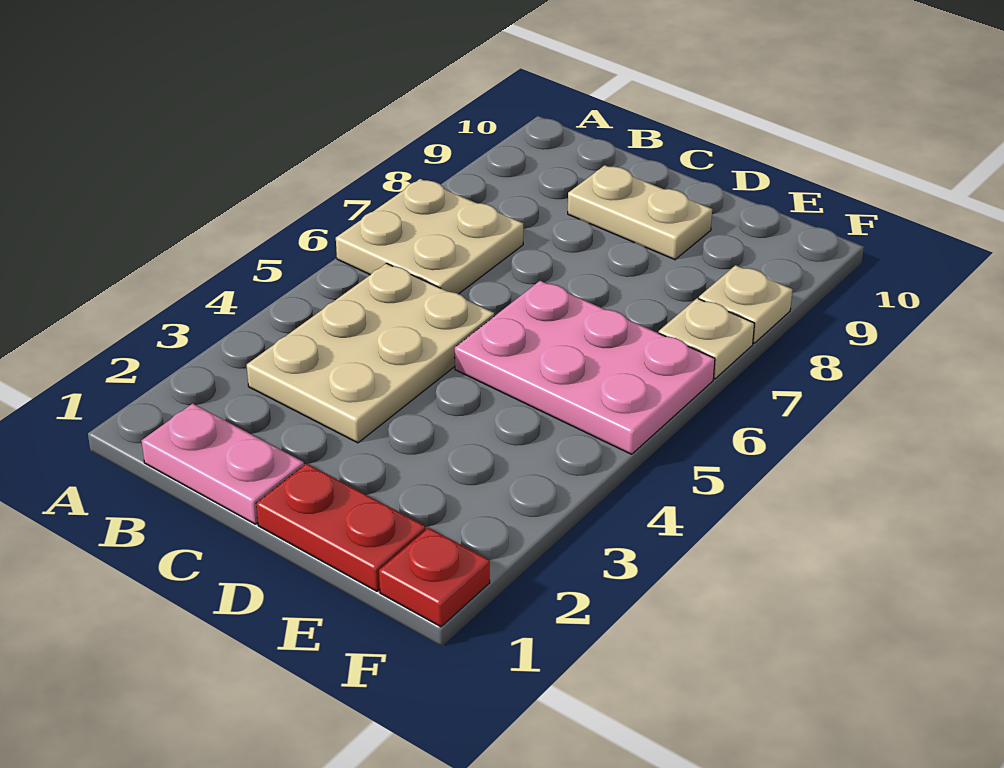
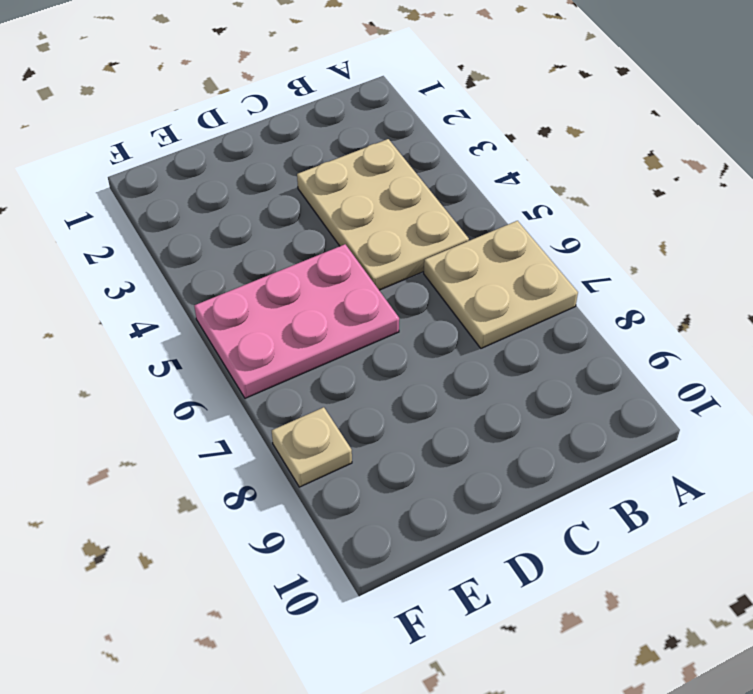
none -> pink plate B1:C1 level 1
none -> tan plate C9:D9 level 1

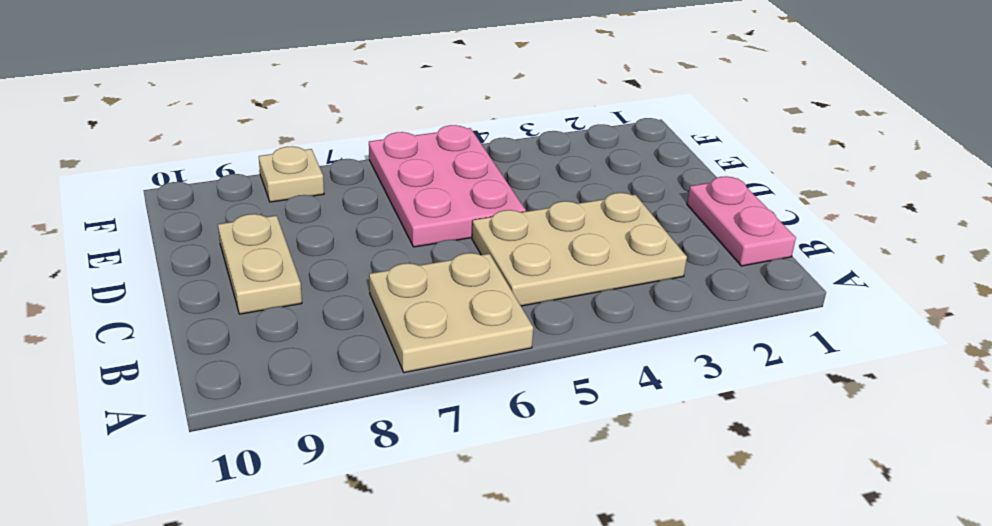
none -> red plate D1:E1 level 1
none -> red plate F1 level 1

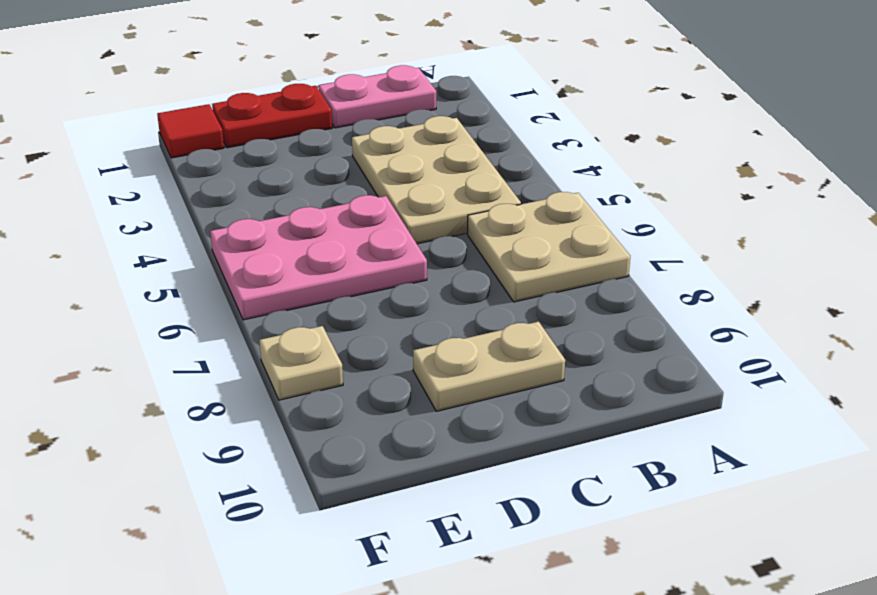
red tile F1 level 1 -> red plate F1 level 1
none -> tan plate F7 level 1

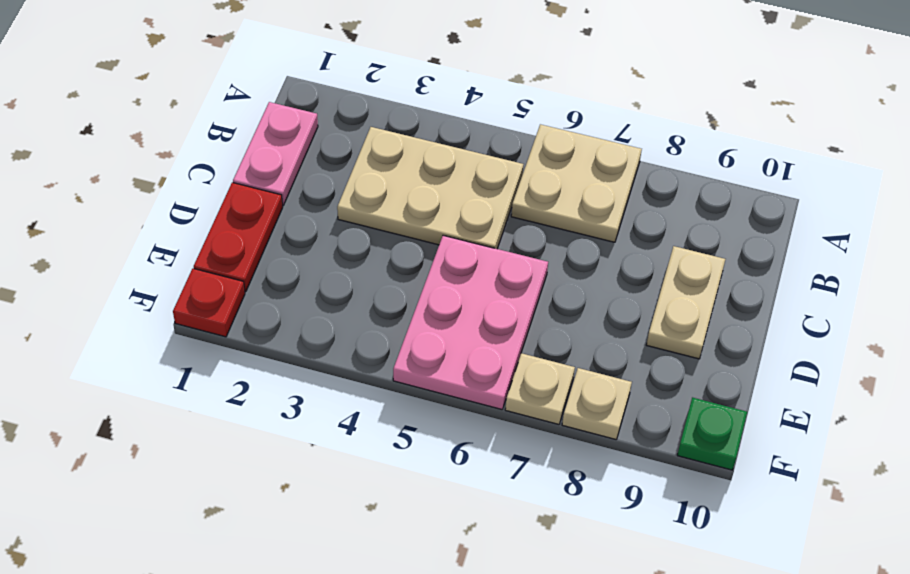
green plate F10 level 1 -> none

